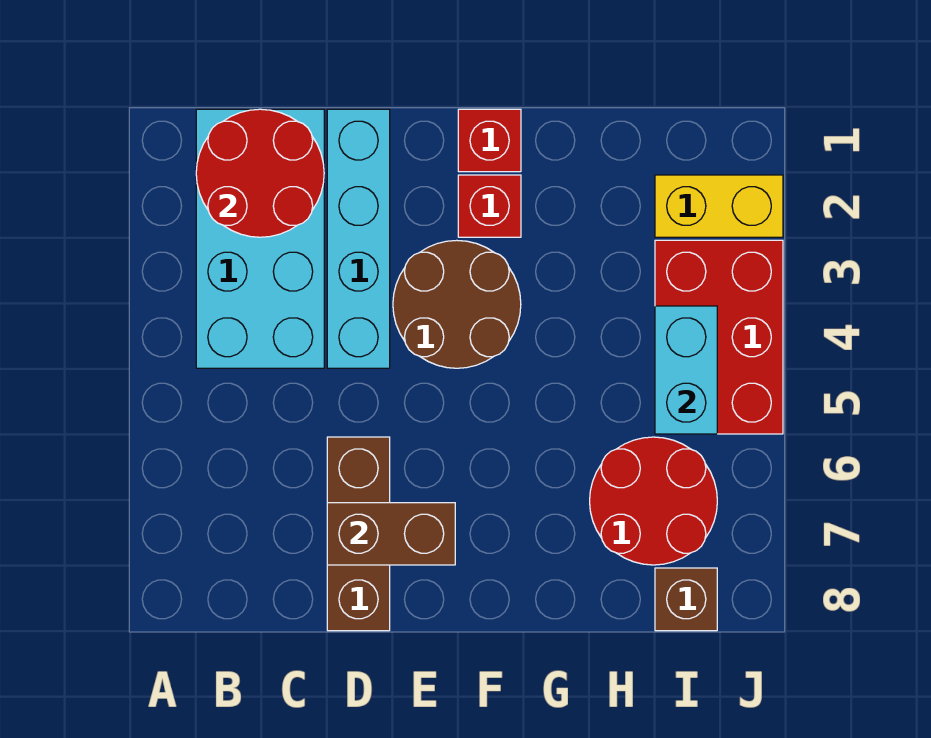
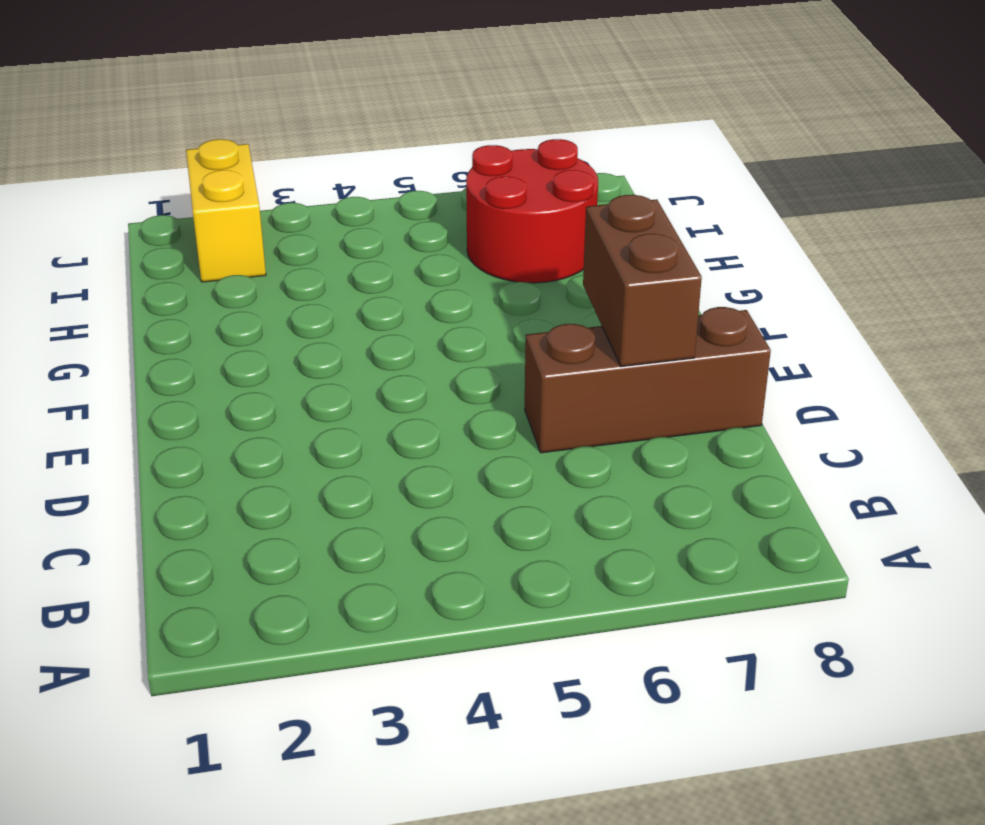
none -> cyan brick B1:C4 level 1
none -> cyan brick D1:D4 level 1
none -> brown round brick E3:F4 level 1

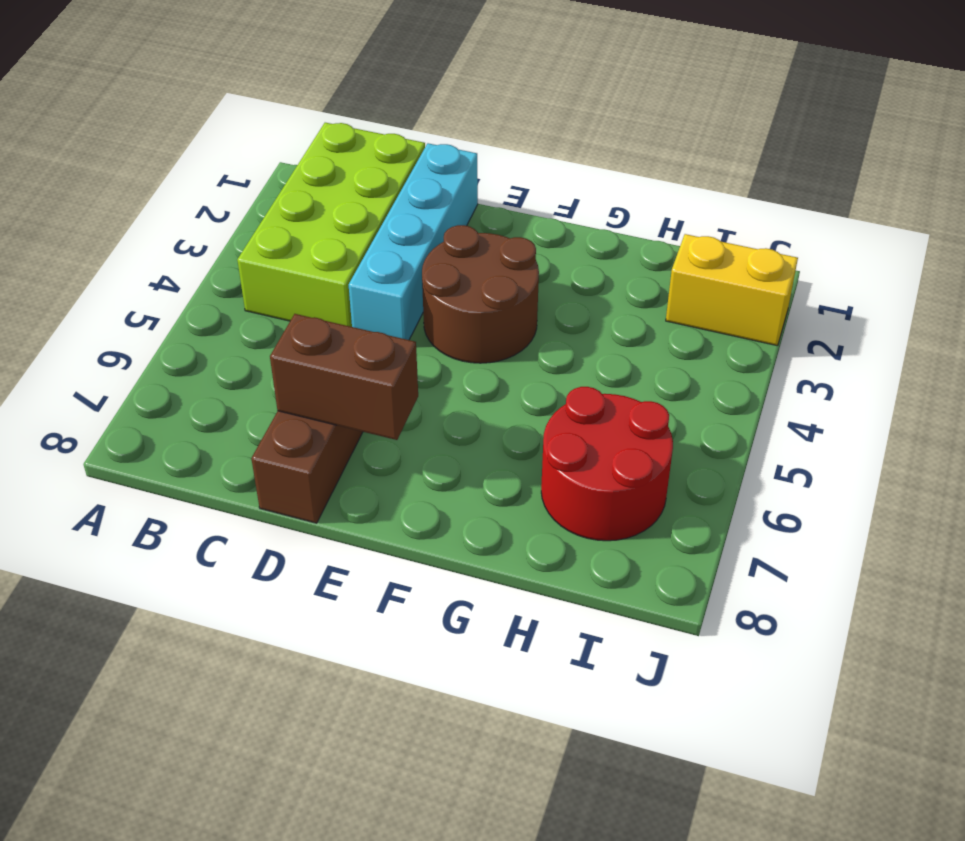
lime brick B1:C4 level 1 -> cyan brick B1:C4 level 1
none -> red brick F1 level 1
none -> red brick F2 level 1
none -> red brick I3:J5 level 1

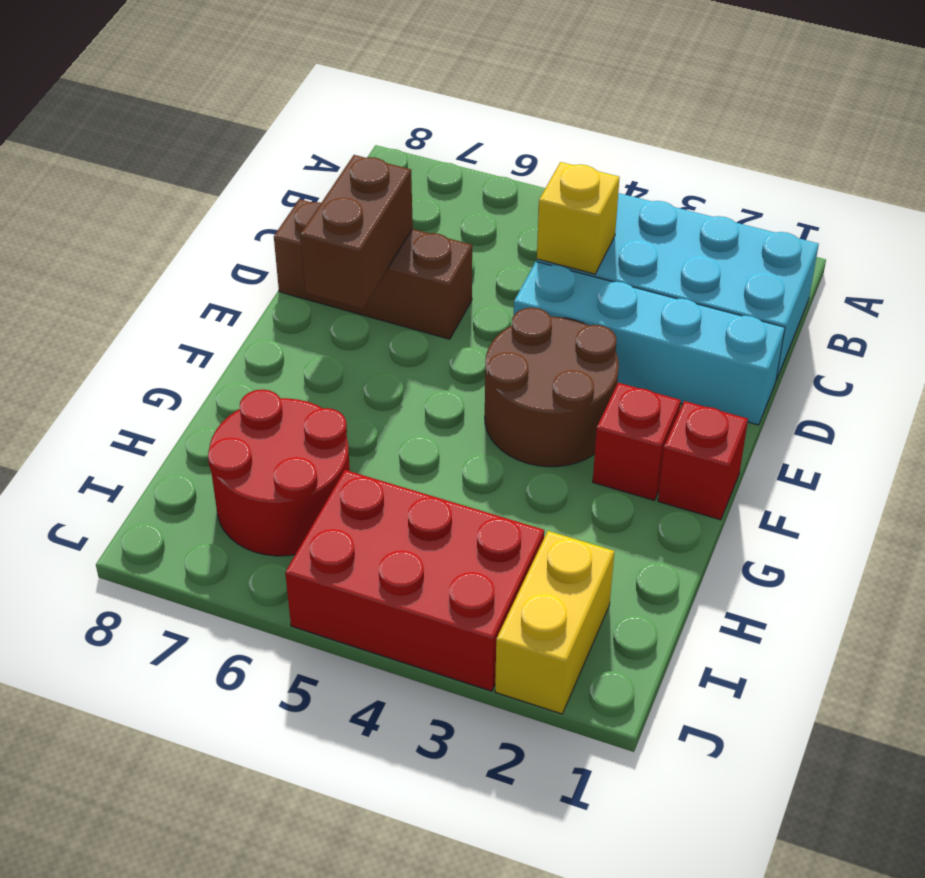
yellow brick C4 level 2 -> none
none -> brown brick I8 level 1
none -> red round brick B1:C2 level 2
none -> cyan brick I4:I5 level 2

